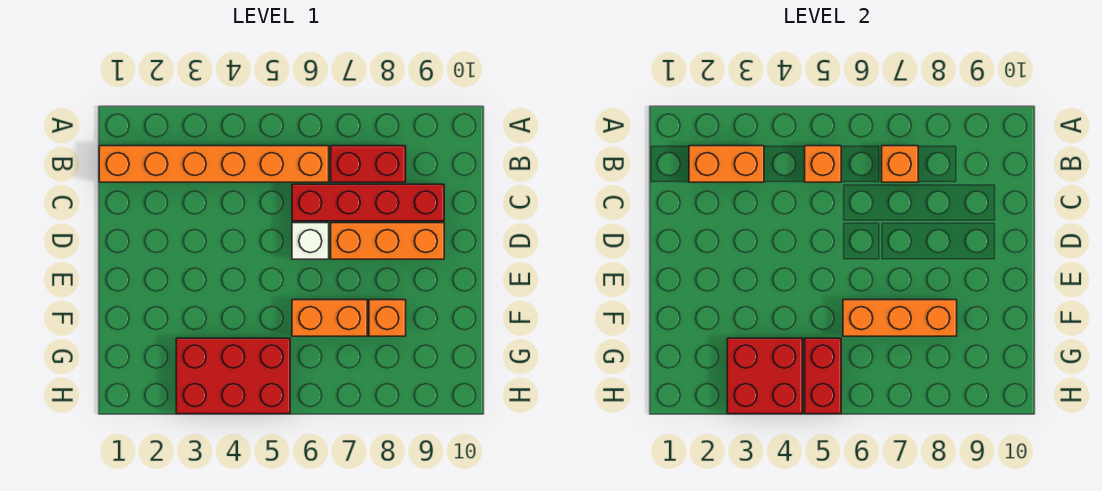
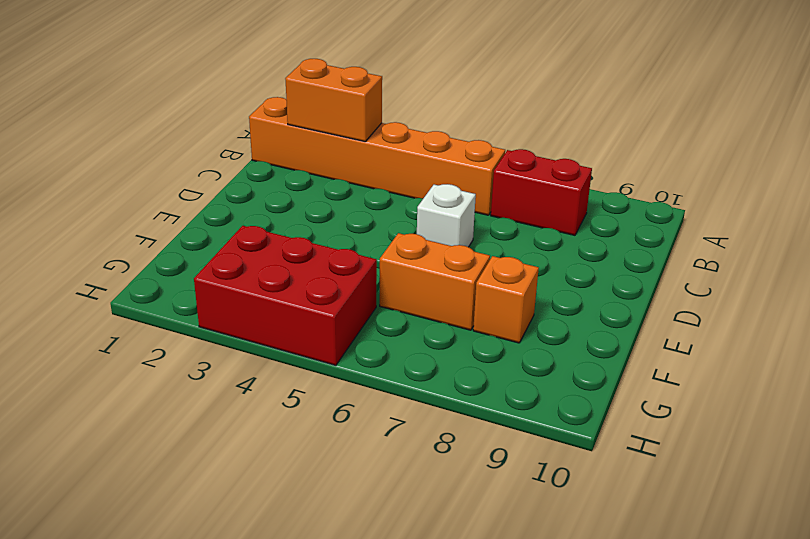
none -> red brick C6:C9 level 1
none -> orange brick D7:D9 level 1
none -> orange brick B5 level 2

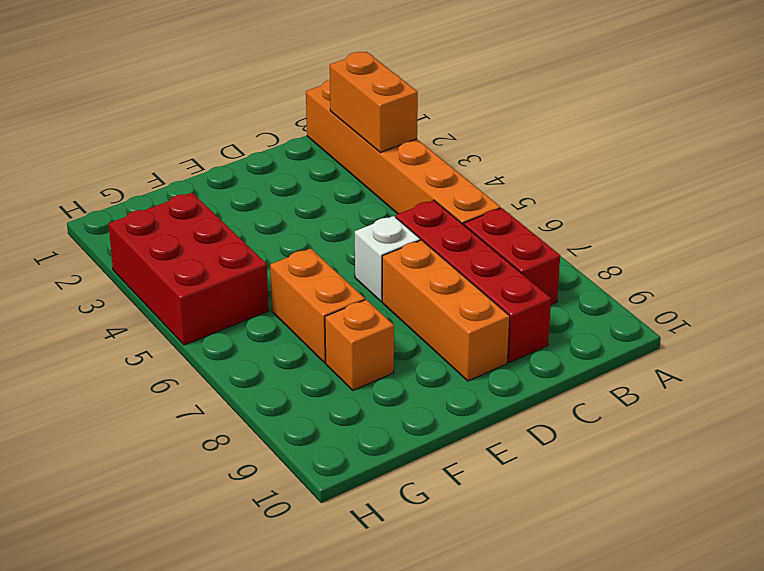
none -> orange brick B5 level 2
none -> orange brick B7 level 2
none -> orange brick F6:F8 level 2

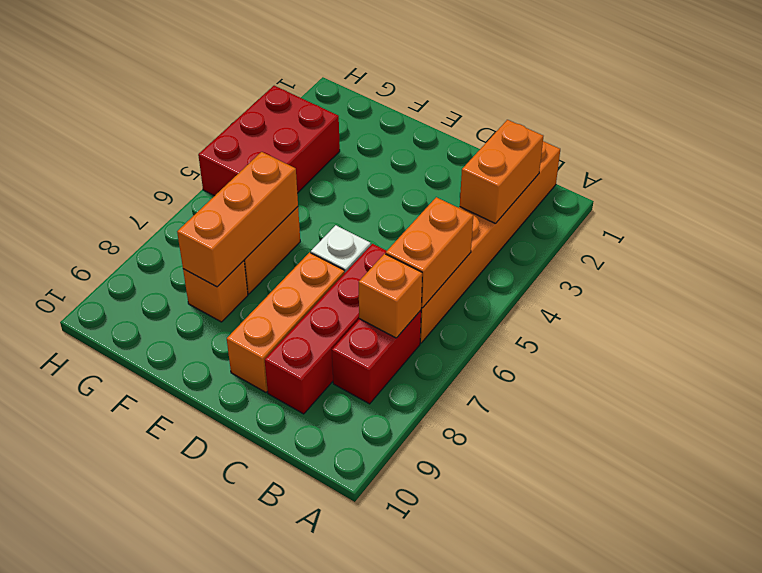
orange brick B5:B6 level 2 -> orange brick B5 level 2
none -> red brick G3:H4 level 2
none -> red brick G5:H5 level 2

